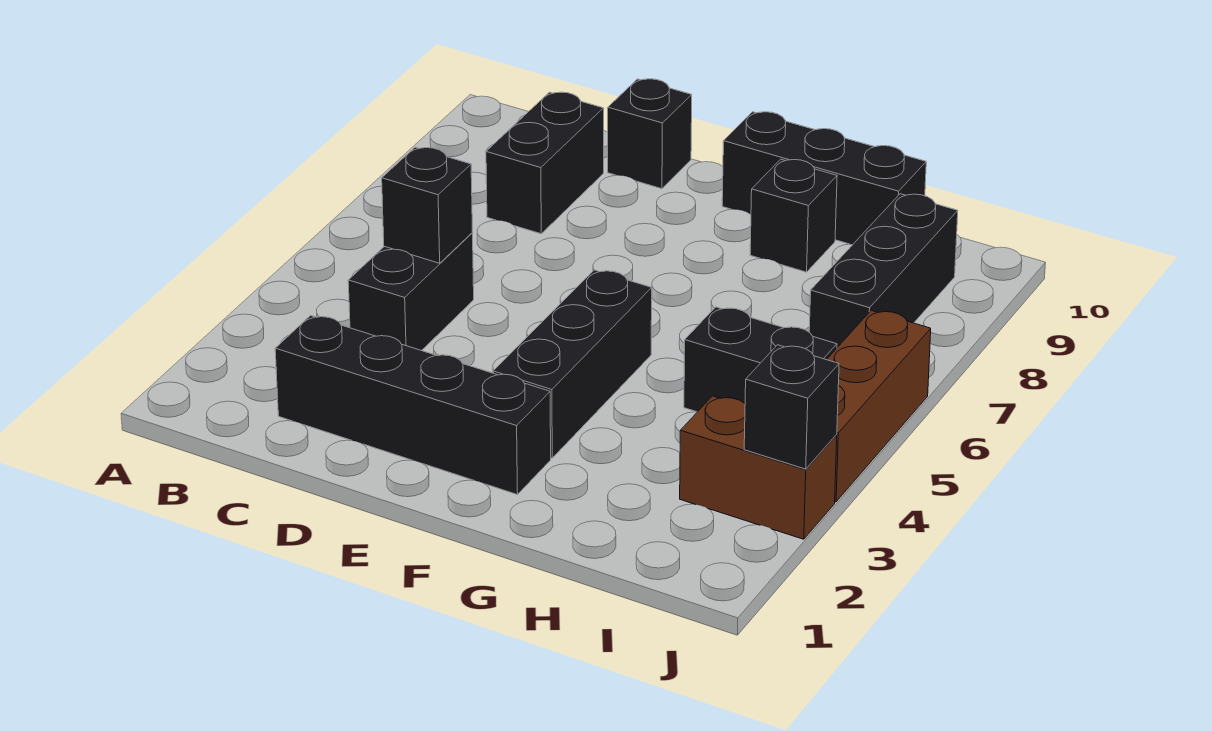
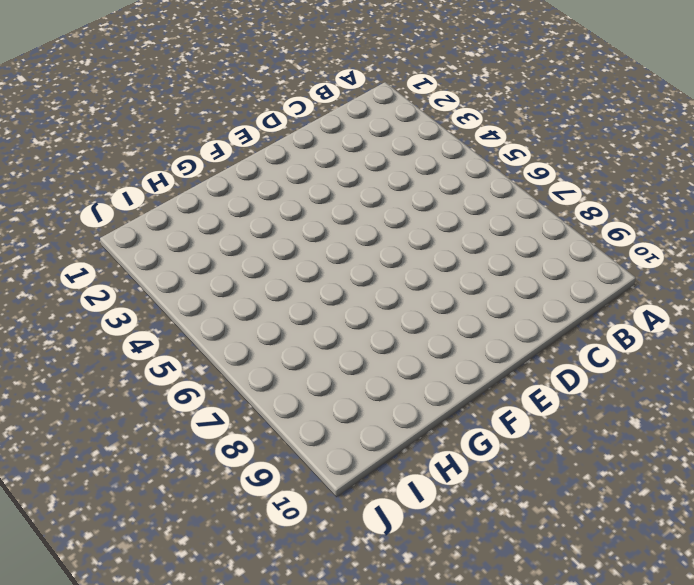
none -> black brick C2:F2 level 1
none -> black brick C4:C5 level 1
none -> black brick C8:C9 level 1

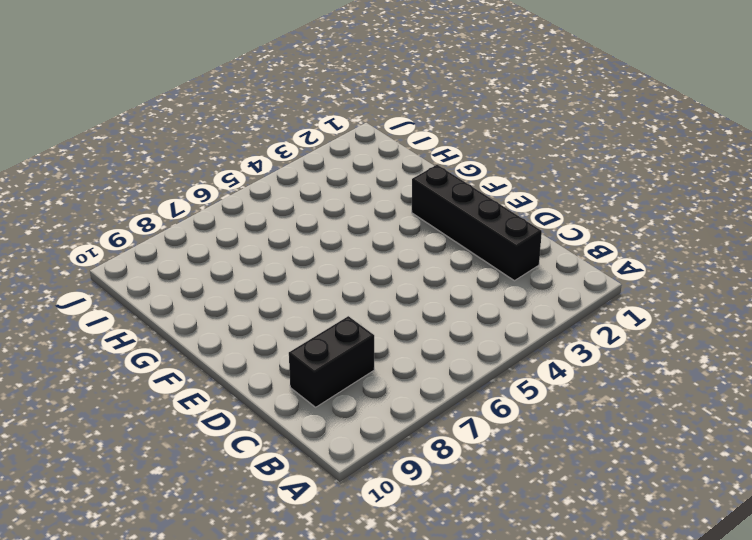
none -> black brick C4:C5 level 1
none -> black brick D10 level 1
none -> black brick F3:F5 level 1

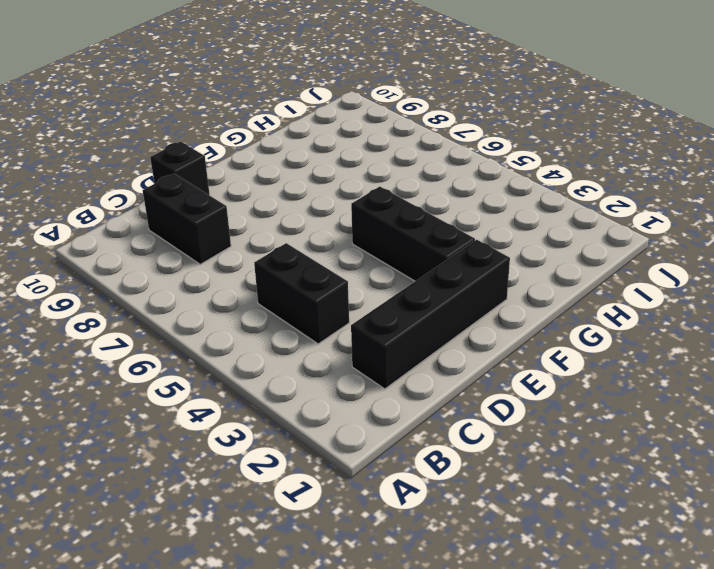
none -> black brick F10:H10 level 1
none -> black brick G9 level 1
none -> black brick H5:I5 level 1

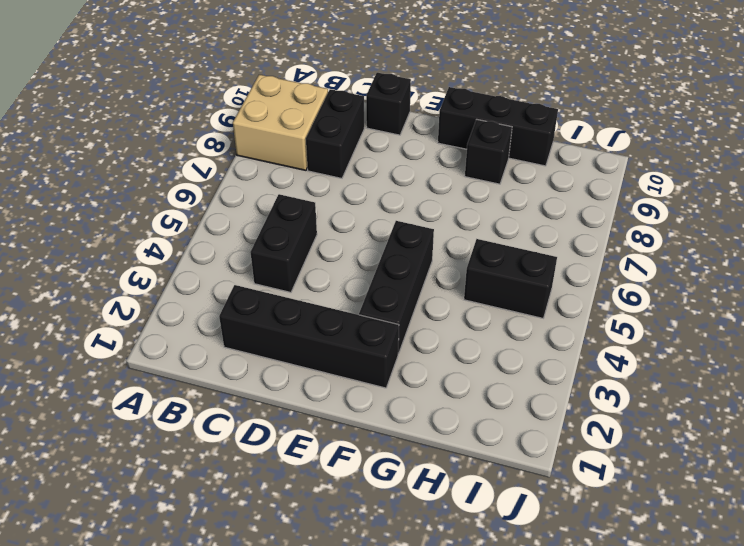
tan brick A8:B9 level 1 -> none
none -> brown brick I3:J3 level 1
none -> black brick I7:I9 level 1
none -> brown brick J4:J6 level 1

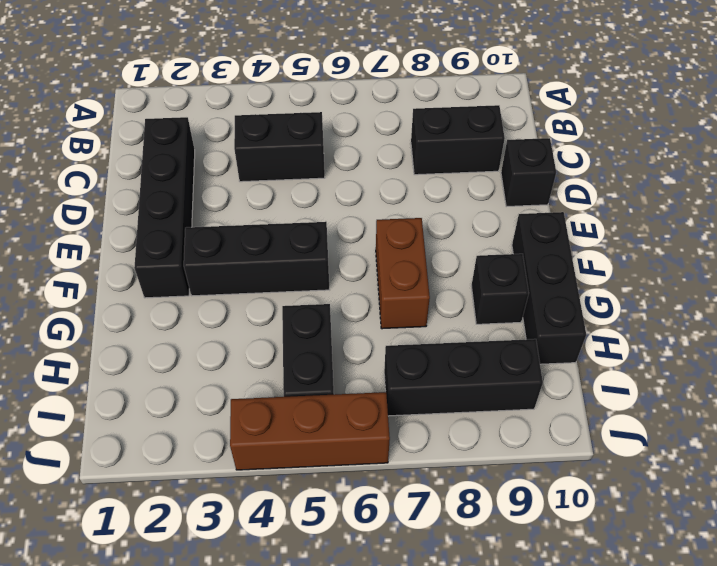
brown brick F7:G7 level 1 -> brown brick I3:J3 level 1
none -> black brick C5 level 2
none -> black brick J3 level 2

